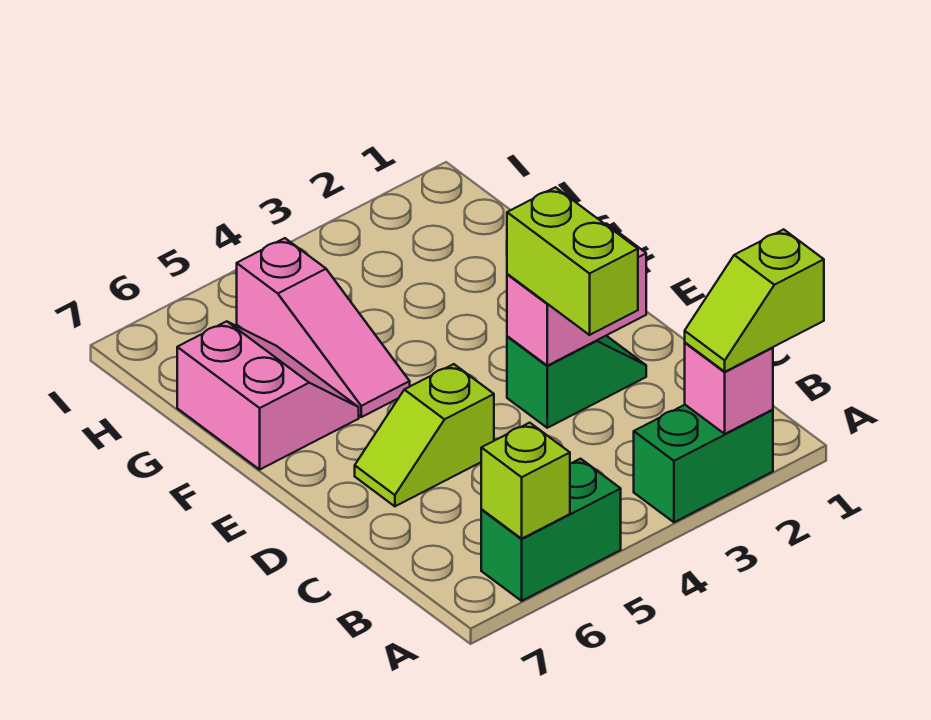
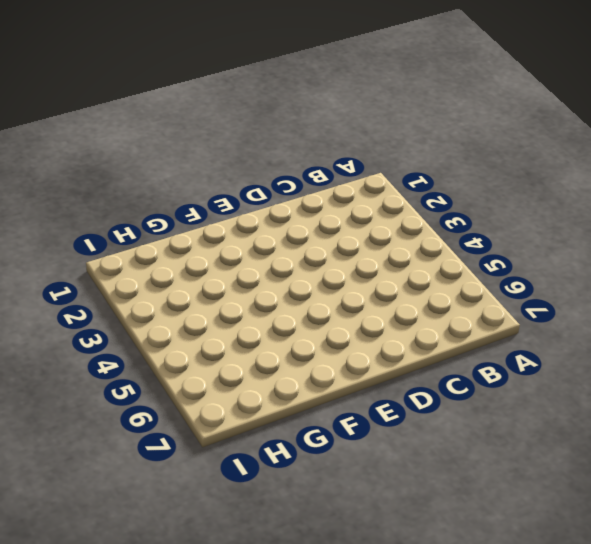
none -> green brick A2:A3 level 1
none -> green brick A5:A6 level 1

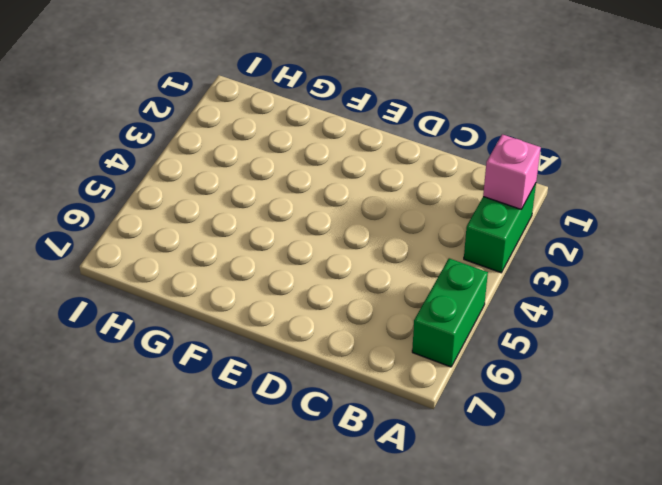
none -> green slope D2:D3 level 1 top 3
none -> lime slope D5:D6 level 1 top 5

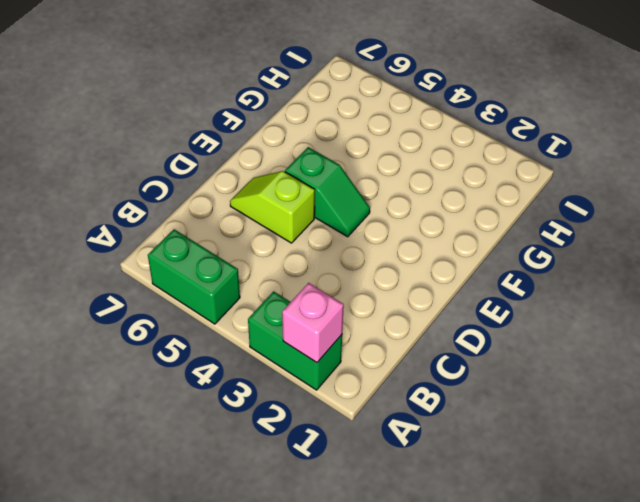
green slope E4:E5 level 1 top 5 -> green slope D2:D3 level 1 top 3
none -> pink slope F5:H5 level 1 top H
none -> pink slope F6:G7 level 1 top 7

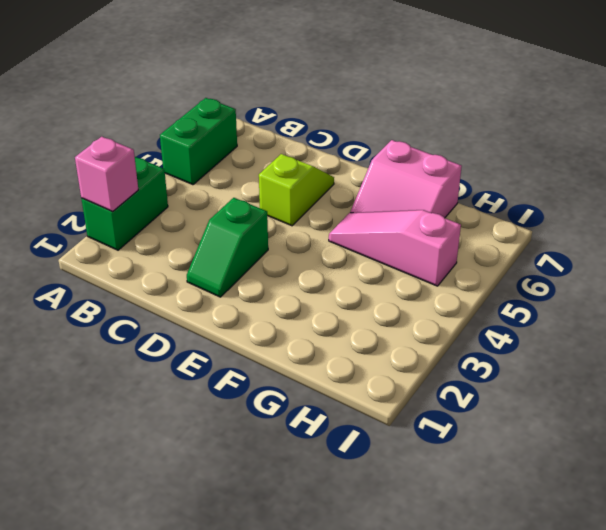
none -> lime brick A6 level 2
none -> pink brick D2:D3 level 2

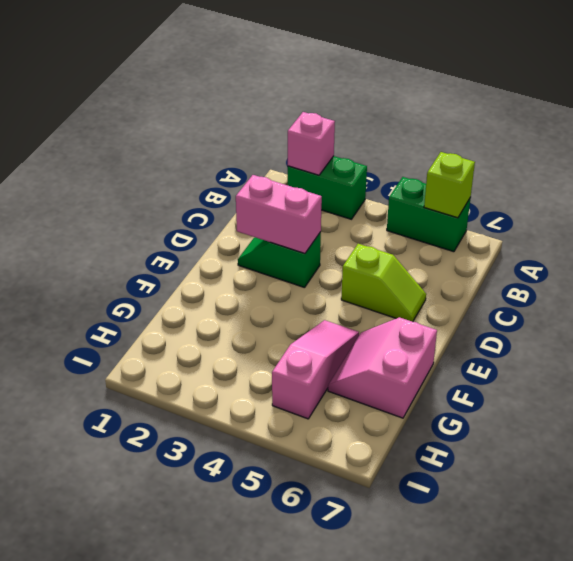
none -> lime slope A1:A2 level 3 top 1
none -> lime brick C3:D3 level 3

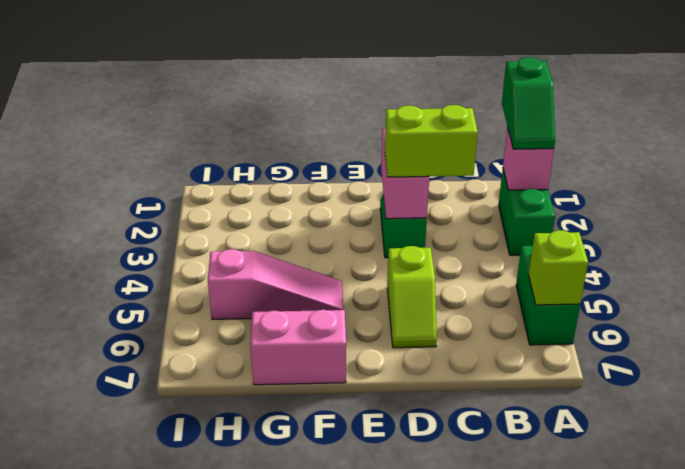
green slope A1:A2 level 3 top 1 -> lime slope A1:A2 level 3 top 1

